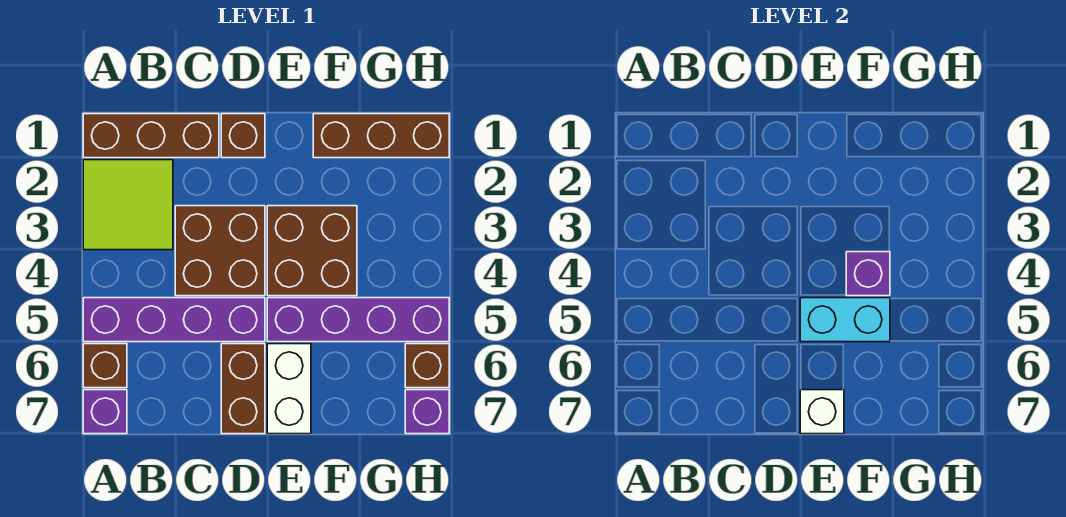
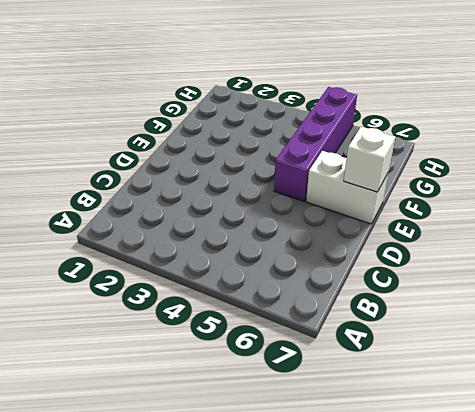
none -> brown brick A1:C1 level 1
none -> lime tile A2:B3 level 1
none -> purple brick A5:D5 level 1

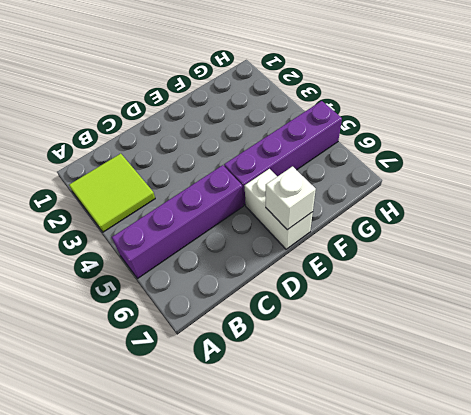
none -> brown brick A1:C1 level 1
none -> brown brick A6 level 1
none -> purple brick A7 level 1

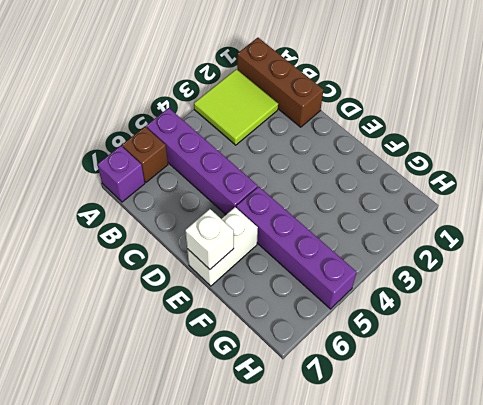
none -> brown brick C3:D4 level 1
none -> brown brick D1 level 1
none -> brown brick D6:D7 level 1

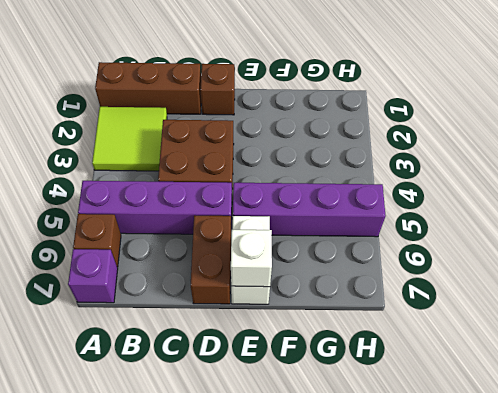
none -> brown brick E3:F4 level 1
none -> brown brick F1:H1 level 1
none -> brown brick H6 level 1

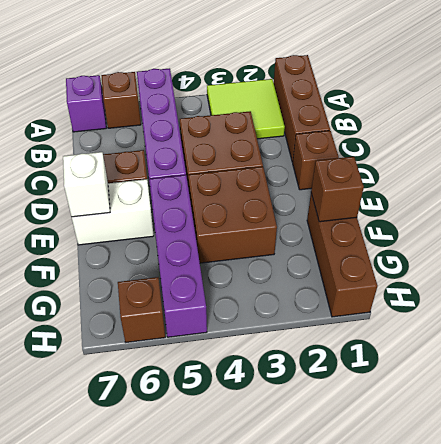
brown brick F1 level 2 -> none
none -> purple brick H7 level 1
none -> cyan brick E5:F5 level 2
none -> purple brick F4 level 2

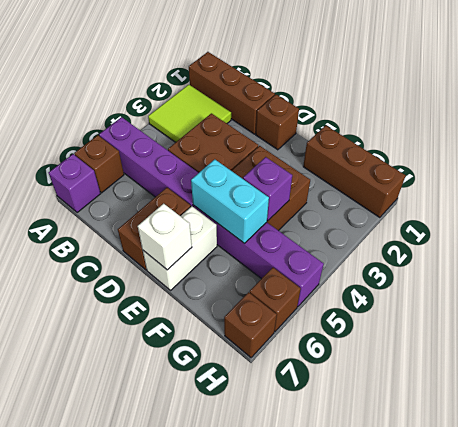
brown brick H7 level 1 -> purple brick H7 level 1

